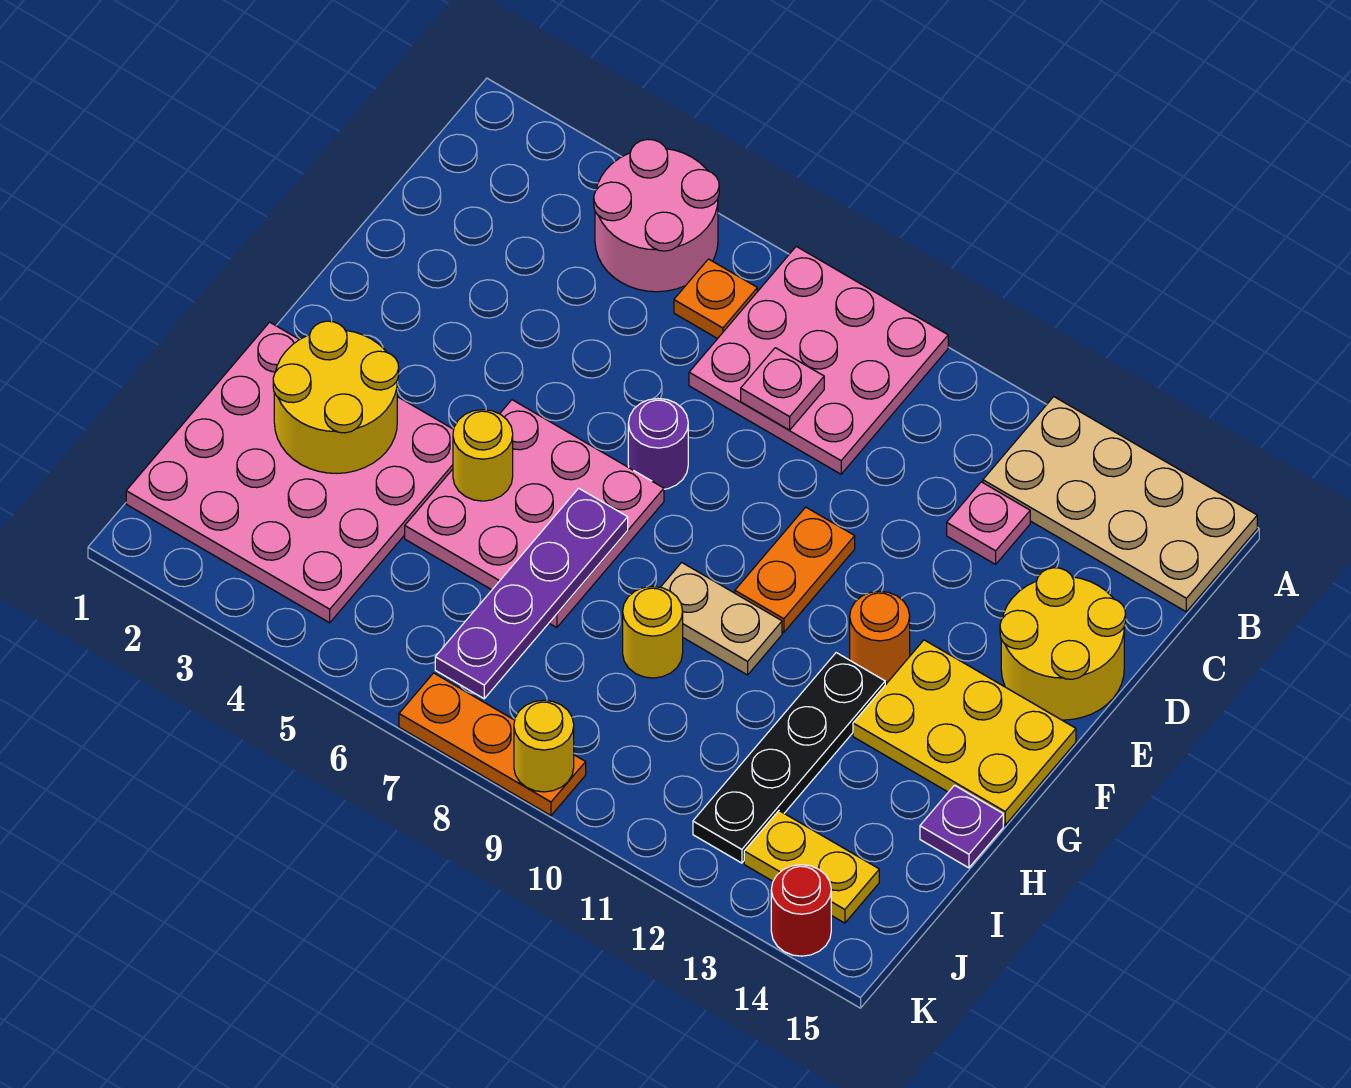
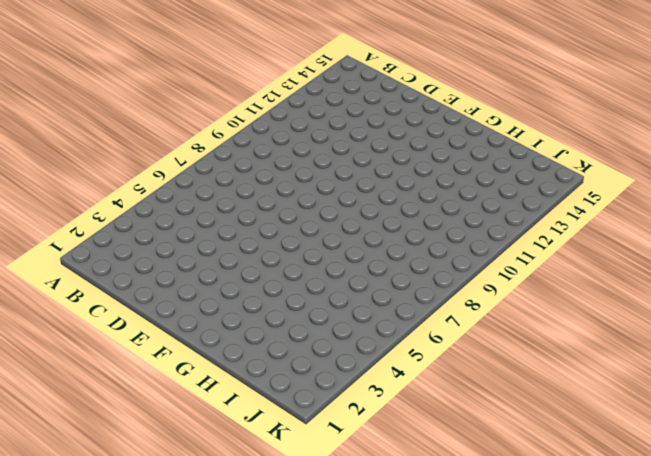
none -> pink round brick A4:B5 level 1
none -> pink plate A7:C9 level 1
none -> tan plate A12:B15 level 1

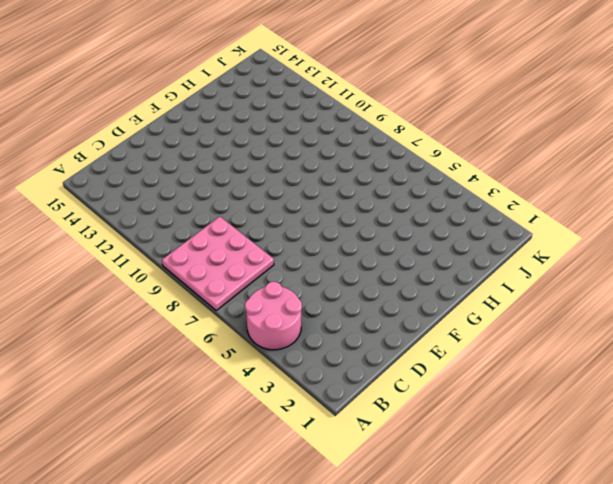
none -> tan plate A12:B15 level 1
none -> orange plate B6 level 1
none -> pink plate C12 level 1

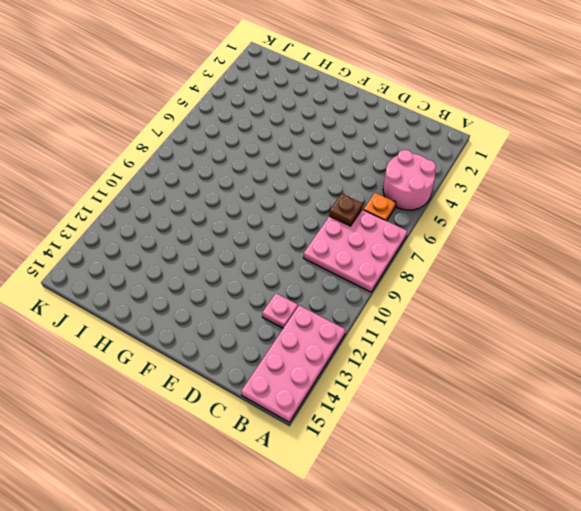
pink plate A12:B15 level 1 -> tan plate A12:B15 level 1
brown plate C7 level 2 -> none
none -> yellow round brick D14:E15 level 1
none -> purple round brick E7 level 1
none -> orange plate E10:F10 level 1

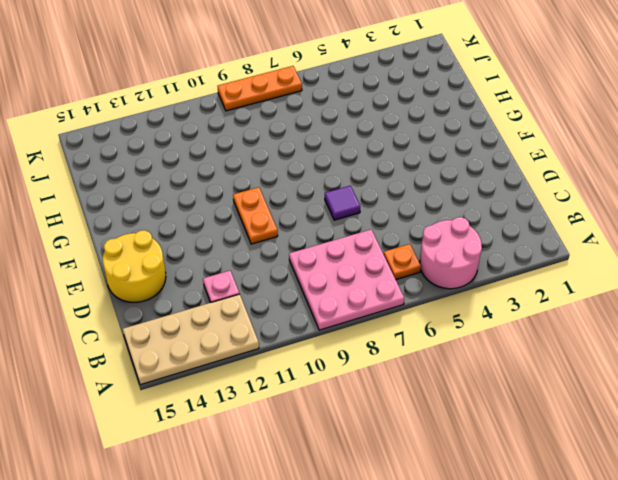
purple tile E7 level 1 -> purple round brick E7 level 1
none -> pink plate F5:H7 level 1
none -> orange round brick F12 level 1
none -> yellow plate F13:G15 level 1

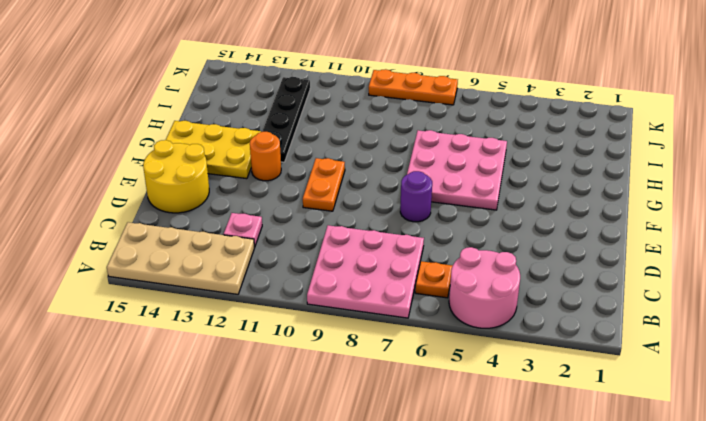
none -> pink plate G1:J4 level 1
none -> tan plate G9:G10 level 1
none -> yellow round brick H9 level 1

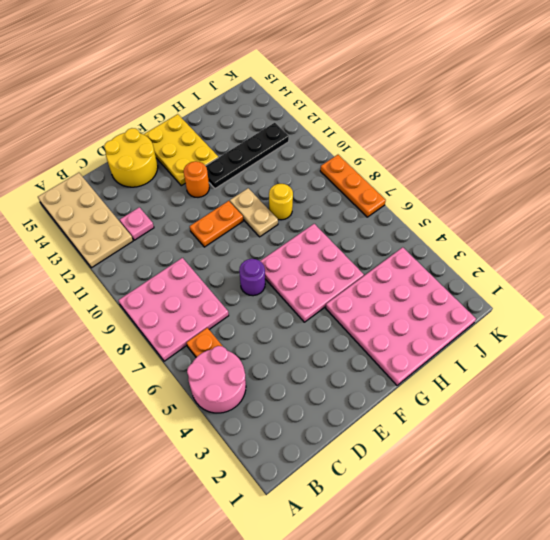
none -> purple plate H15 level 1
none -> yellow plate J13:J14 level 1
none -> red round brick K14 level 1

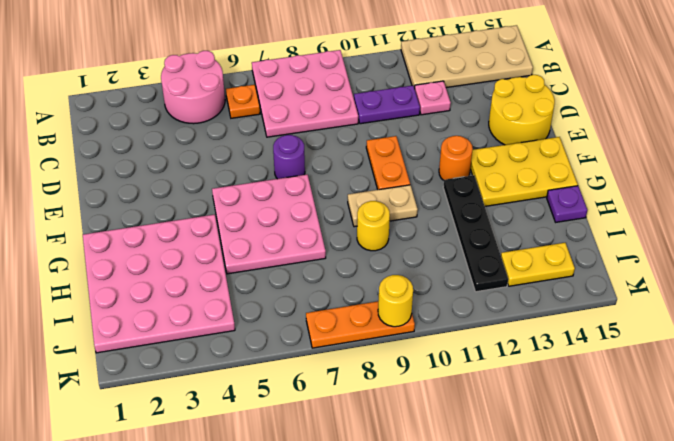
purple plate C10:C11 level 1 -> none
none -> red round brick K14 level 1
none -> pink plate C8 level 2
none -> yellow round brick G2:H3 level 2

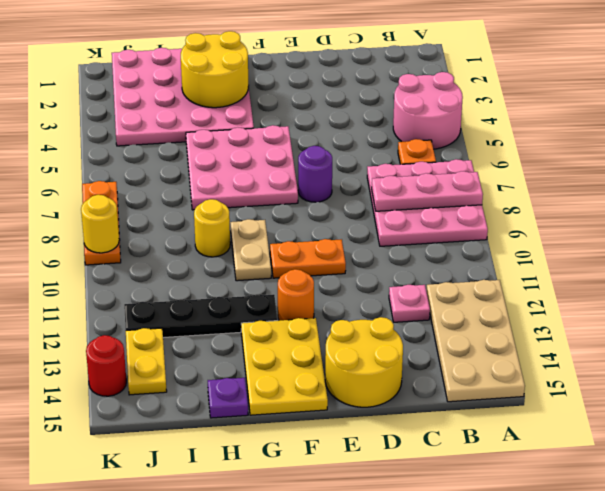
pink plate A8:C8 level 2 -> pink plate C8 level 2
none -> yellow round brick G5 level 2
none -> purple plate G7:J7 level 2

